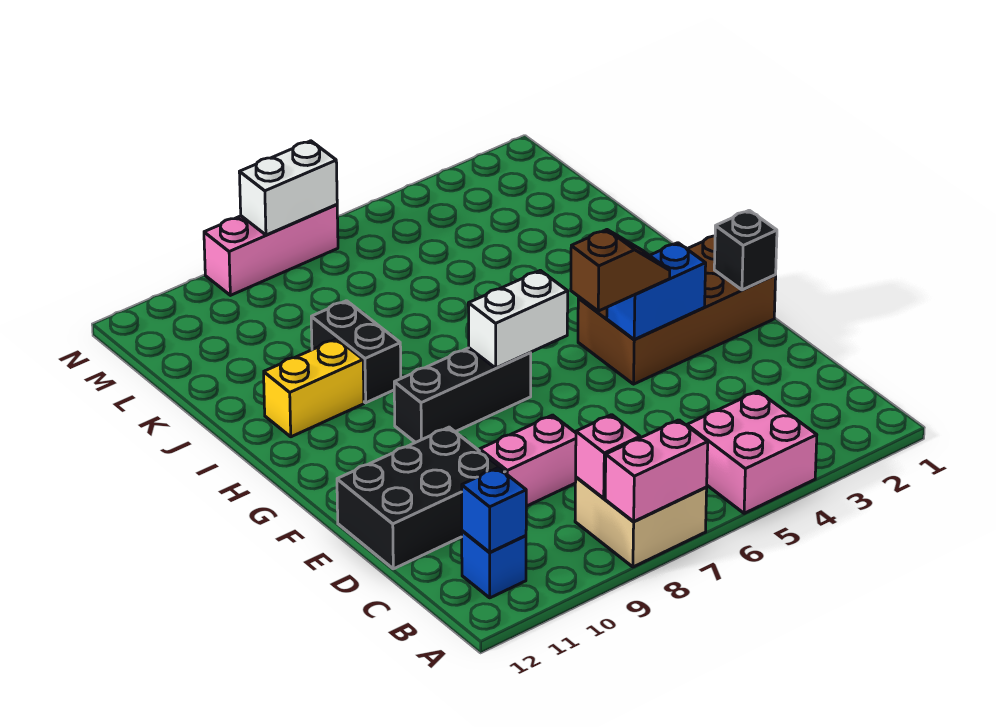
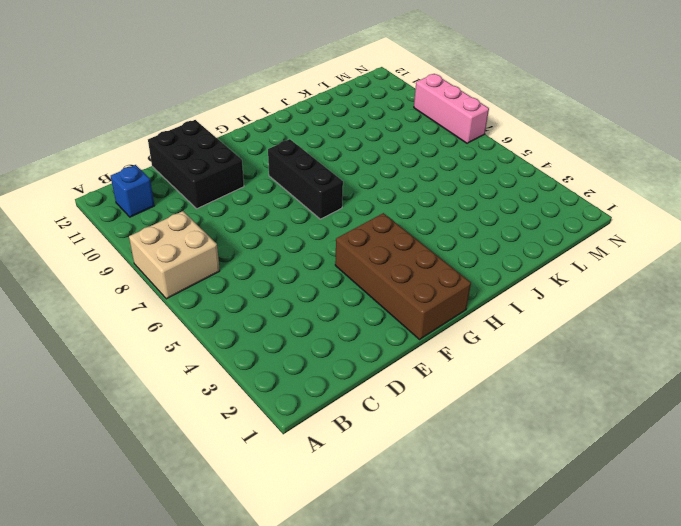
none -> pink brick A4:B5 level 1
none -> pink brick D8:D9 level 1
none -> black brick I9:J9 level 1

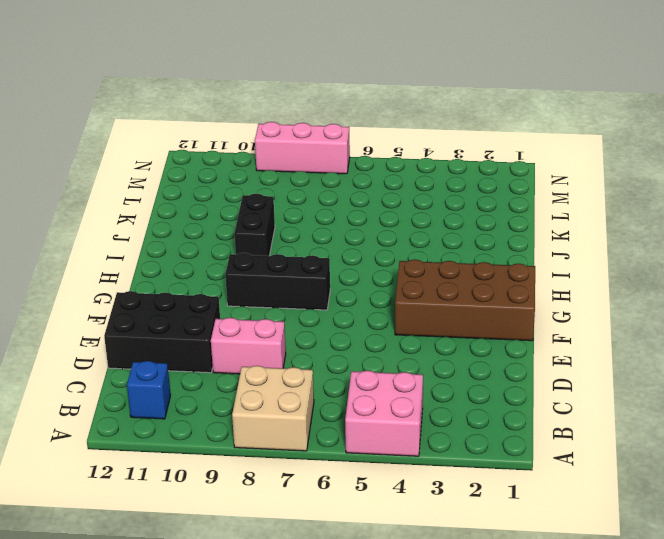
none -> yellow brick I10:I11 level 1
none -> pink brick A7:A8 level 2
none -> pink brick B8 level 2

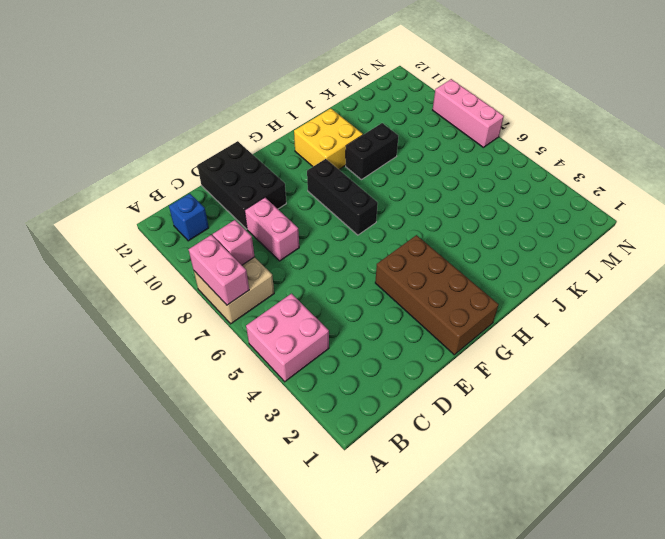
yellow brick H10:I11 level 1 -> yellow brick I10:I11 level 1
none -> blue brick B11 level 2
none -> black brick F1 level 2
none -> blue brick F3:F4 level 2

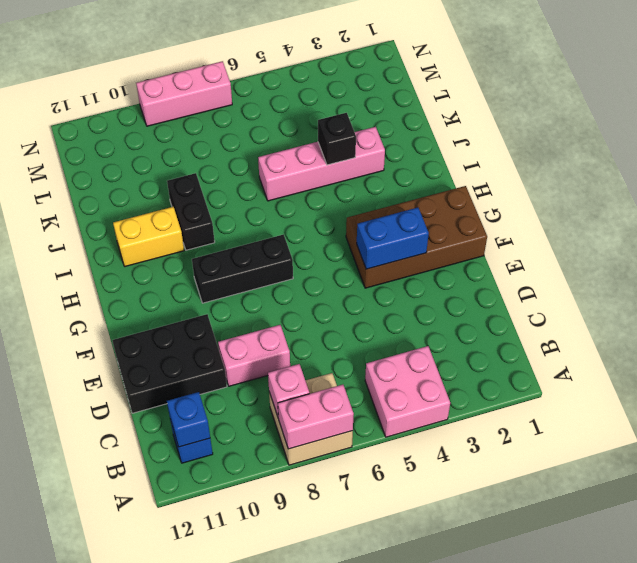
pink brick J3:J6 level 1 -> none
black brick J4 level 2 -> black brick F1 level 2
none -> white brick G6:G7 level 2
none -> white brick N7:N8 level 2
none -> brown slope F4:F5 level 3 top 5

